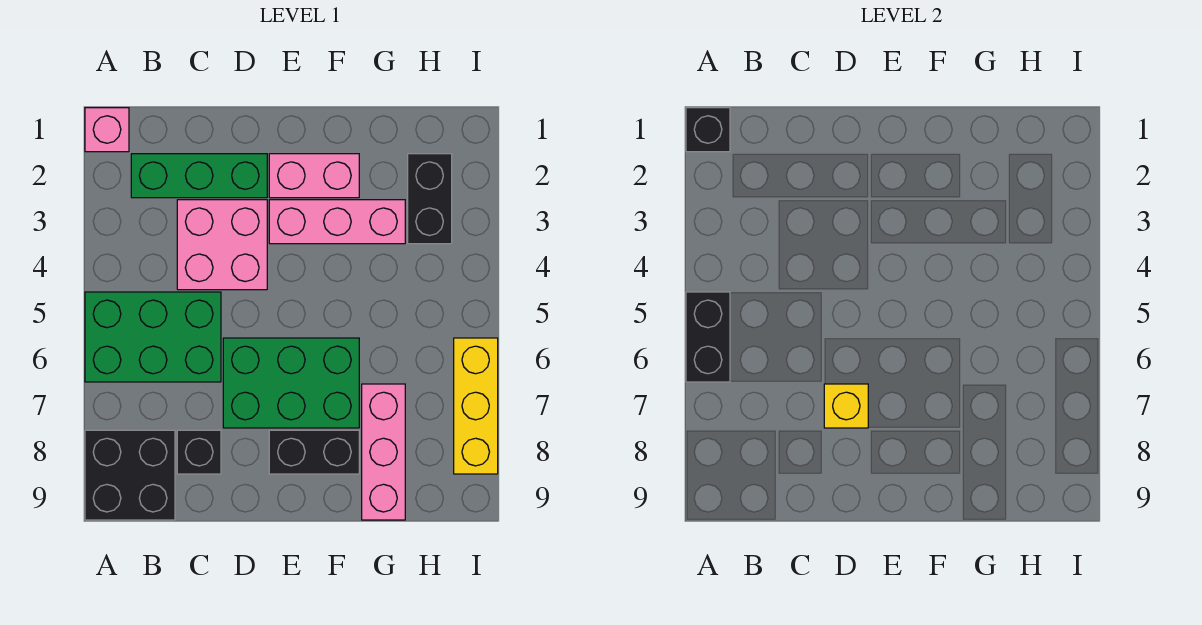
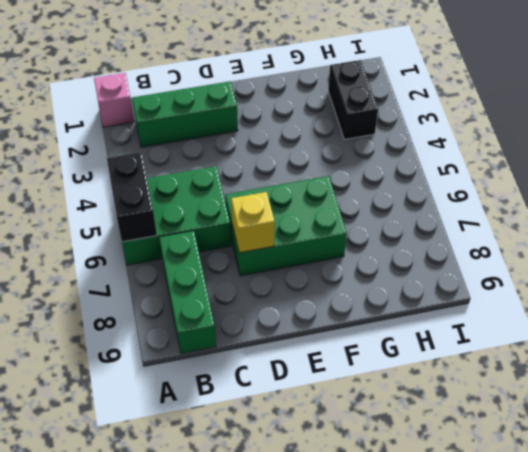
green brick B7:B9 level 1 -> black brick A8:B9 level 1
none -> pink brick C3:D4 level 1
none -> black brick C8 level 1
none -> pink brick E2:F2 level 1

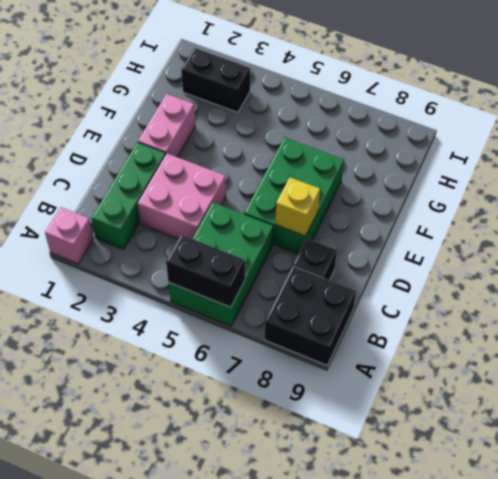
none -> pink brick E3:G3 level 1
none -> black brick E8:F8 level 1
none -> pink brick G7:G9 level 1

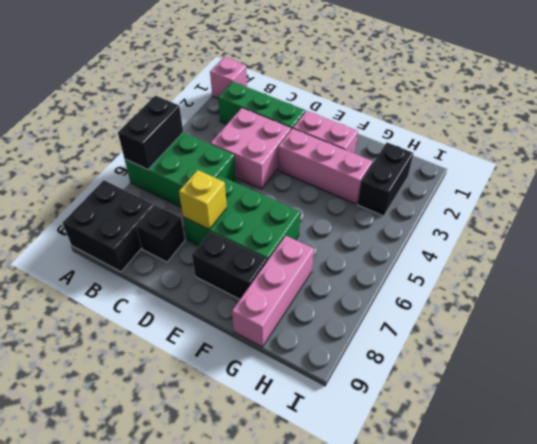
none -> yellow brick I6:I8 level 1
none -> black brick A1 level 2

